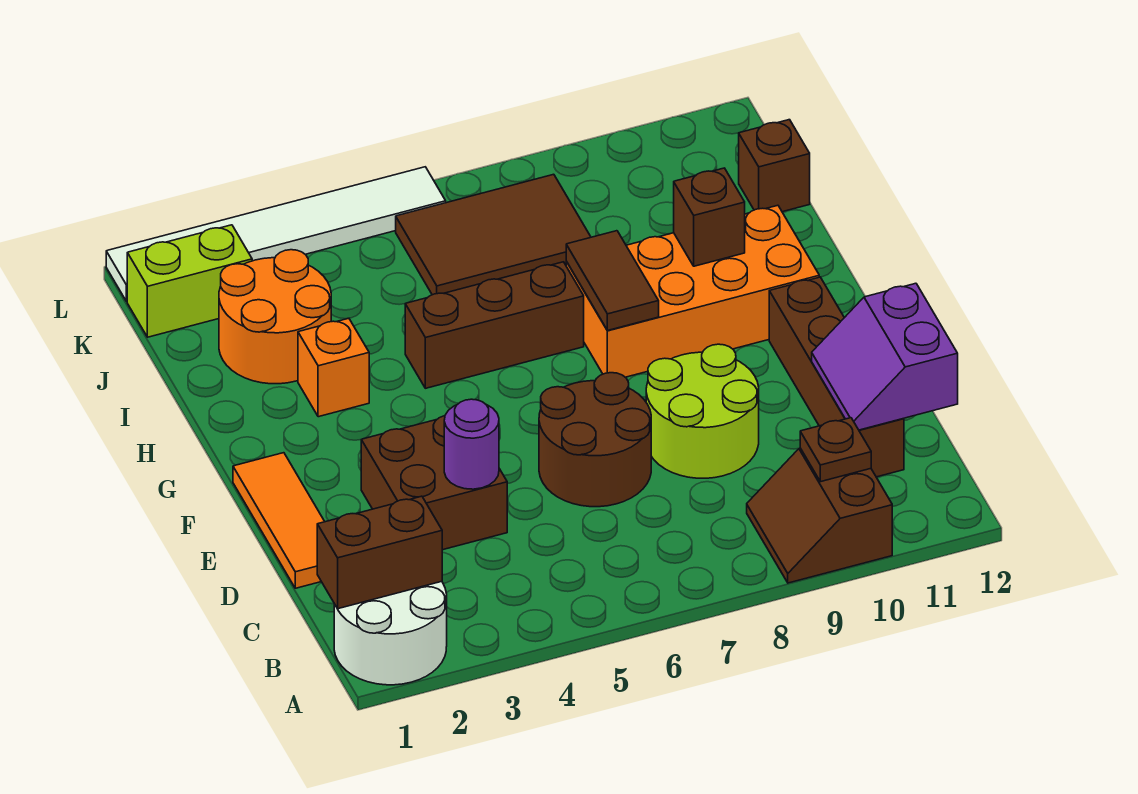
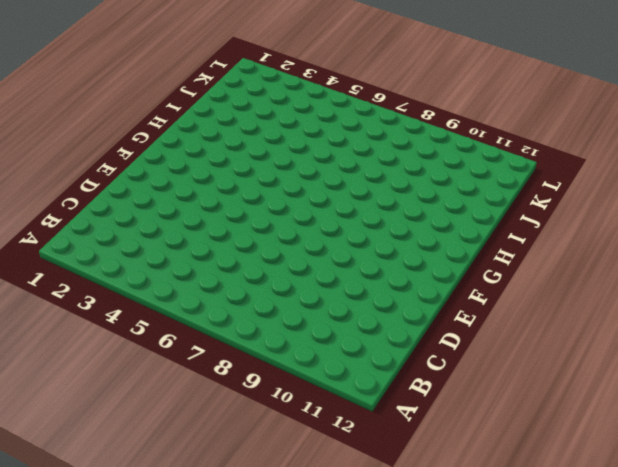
none -> white round brick A1:B2 level 1
none -> brown slope A9:B10 level 1 top 10
none -> brown brick C11:F11 level 1

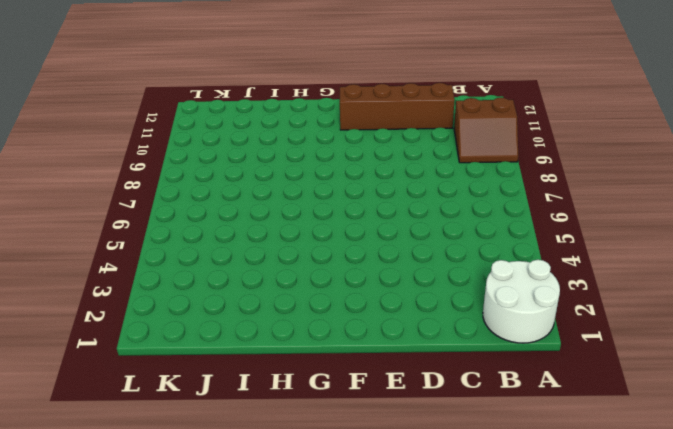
none -> orange tile D1:F1 level 1
none -> brown brick D3:E4 level 1
none -> brown round brick D6:E7 level 1

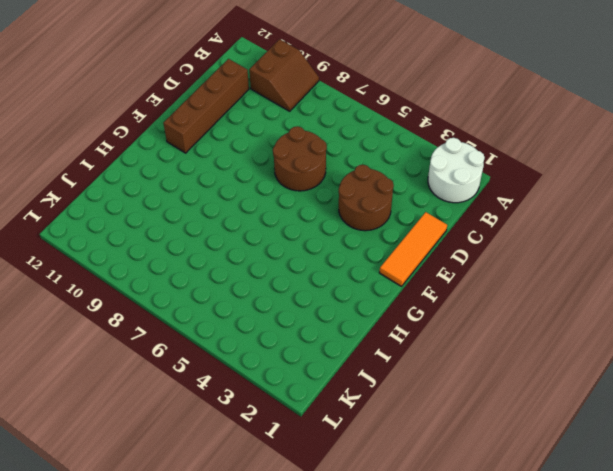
brown round brick D3:E4 level 1 -> brown brick D3:E4 level 1
none -> lime round brick D8:E9 level 1
none -> orange brick G8:H11 level 1
none -> orange brick H3 level 1

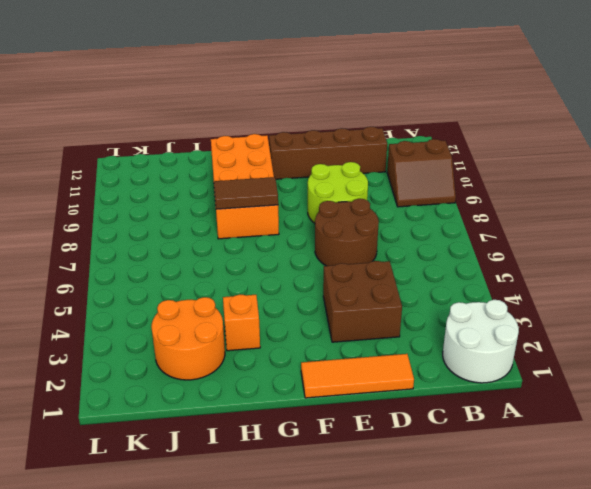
none -> brown brick H5:H7 level 1
none -> brown tile J6:K8 level 1
none -> brown brick J12 level 1

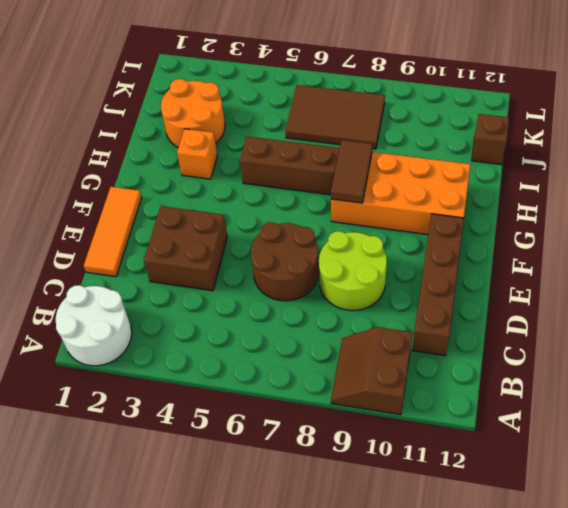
none -> lime brick K1:K2 level 1
none -> white tile L1:L6 level 1
none -> brown brick B1:B2 level 2

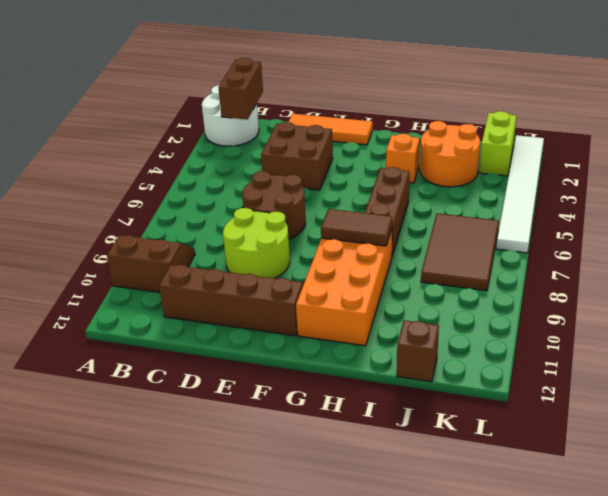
none -> brown plate B10 level 2
none -> purple slope C11:D12 level 2 top 12
none -> purple round brick D4 level 2

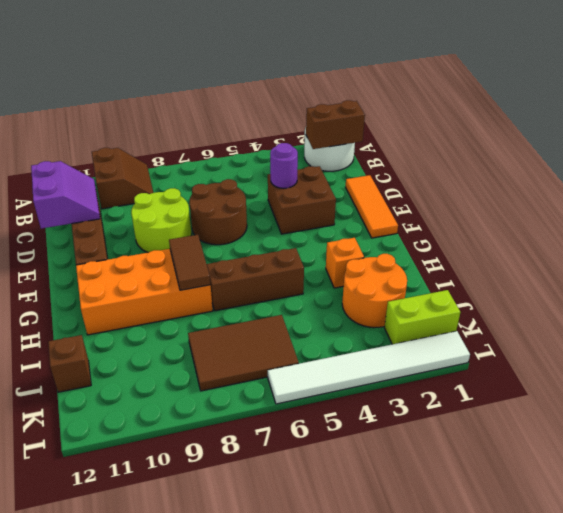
none -> brown plate B10 level 2
none -> brown brick H10 level 2

